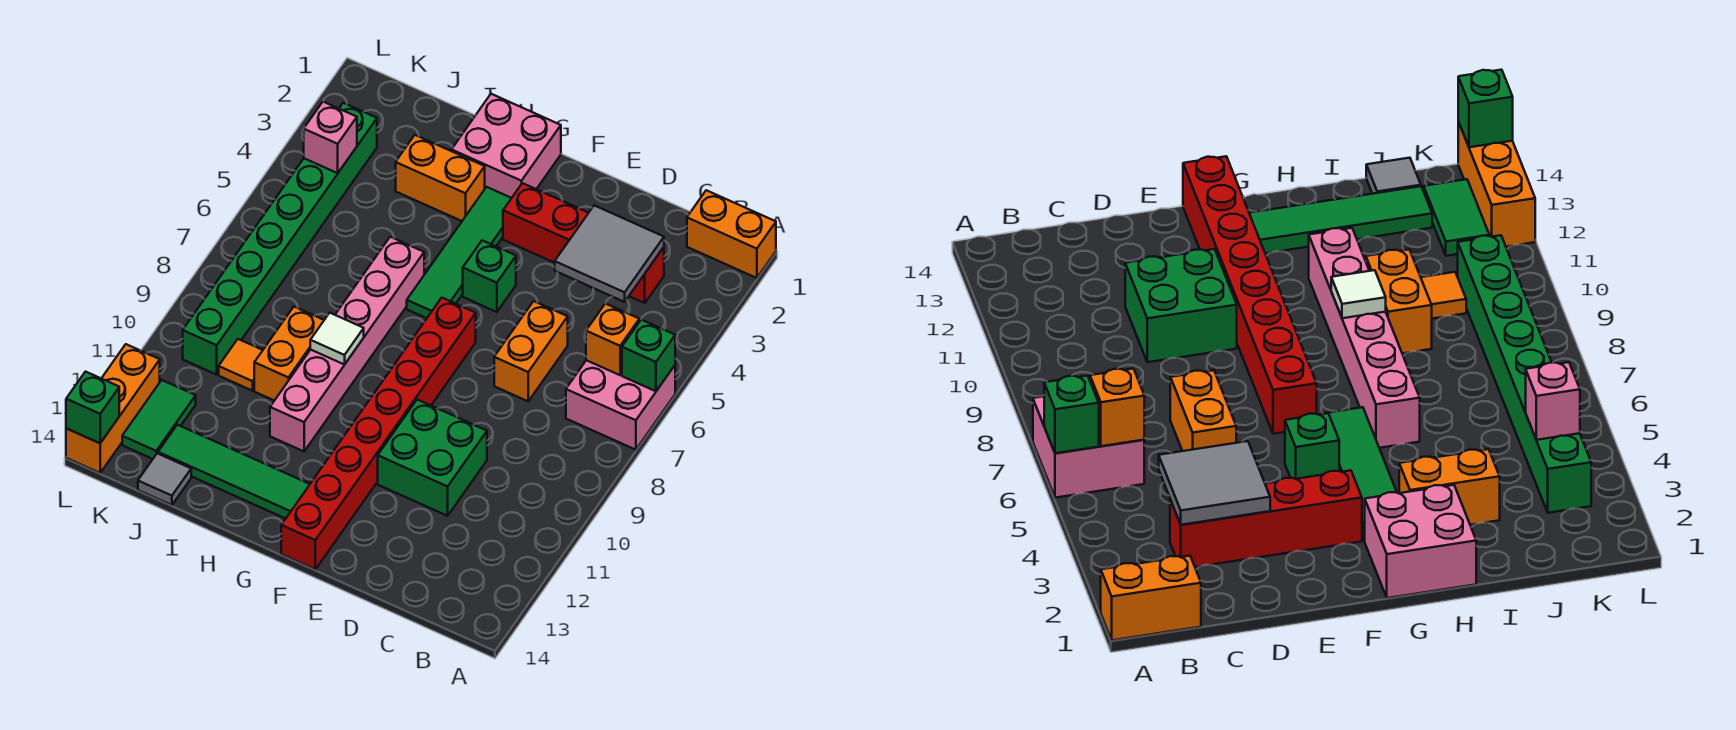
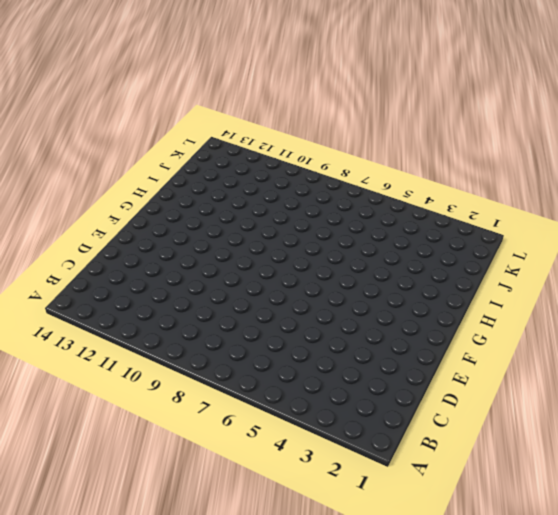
none -> orange brick A1:B1 level 1
none -> pink brick A6:B7 level 1
none -> red brick C3:F3 level 1

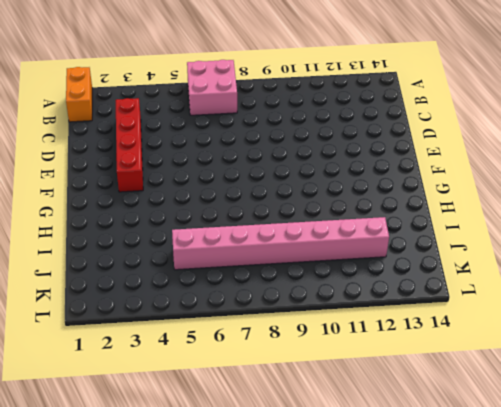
pink brick J5:J12 level 1 -> orange tile J10 level 1
none -> orange brick D6:D7 level 1
none -> green brick D10:E11 level 1
none -> green brick F5 level 1

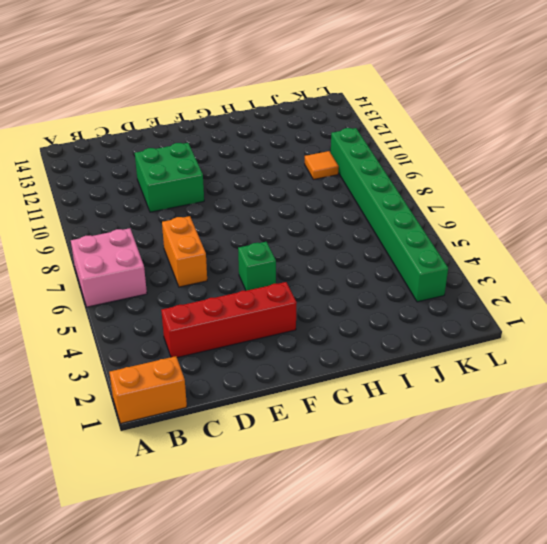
none -> red brick F7:F14 level 1
none -> pink brick G1:H2 level 1
none -> green tile G3:G6 level 1

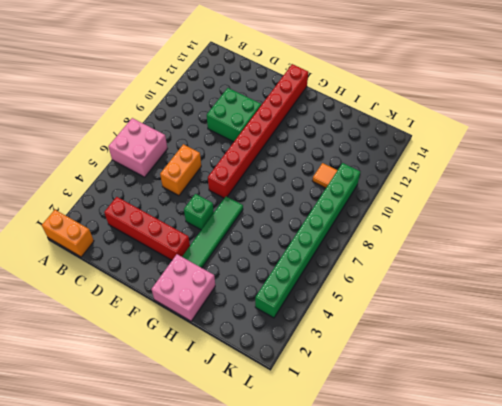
none -> green tile G13:J13 level 1
none -> orange brick H3:I3 level 1
none -> pink brick H6:H11 level 1

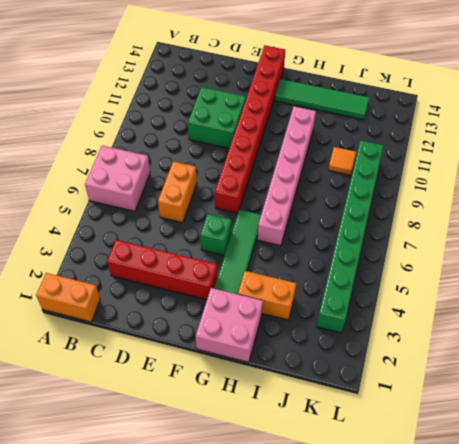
none -> orange brick I9:I10 level 1
none -> grey tile J14 level 1
none -> green tile K12:K13 level 1

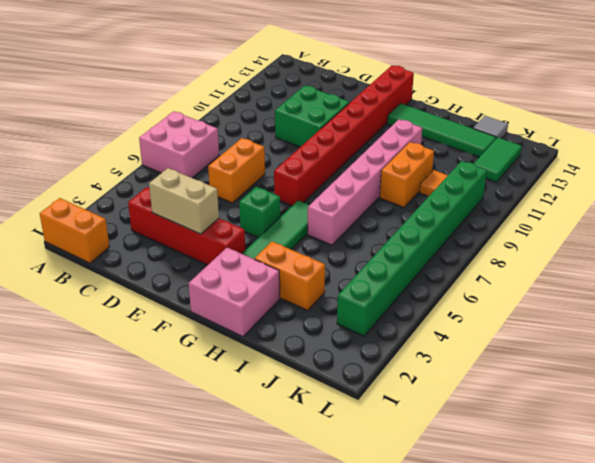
tan brick D3:E3 level 2 -> grey tile C3:D4 level 2
none -> orange brick L12:L14 level 1
none -> green brick A6 level 2
none -> orange brick B6 level 2

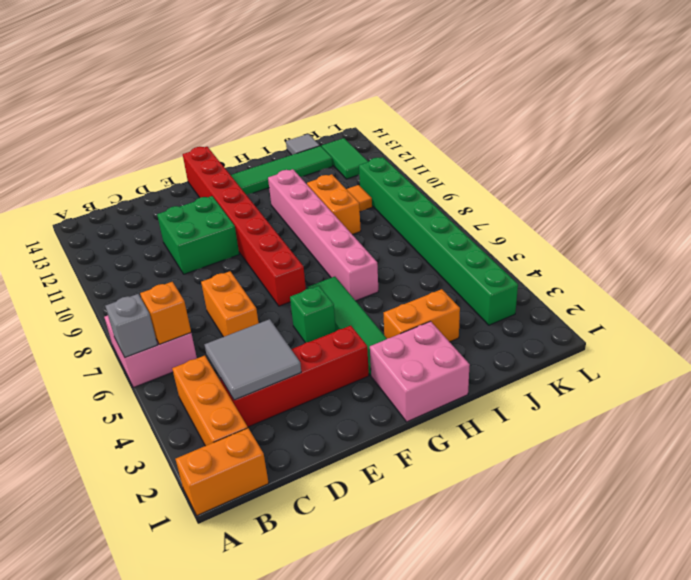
grey brick A6 level 2 -> green brick A6 level 2
orange brick B2:B4 level 1 -> orange brick L12:L14 level 1
none -> white tile H9 level 2
none -> pink brick K4 level 2
none -> green brick L14 level 2

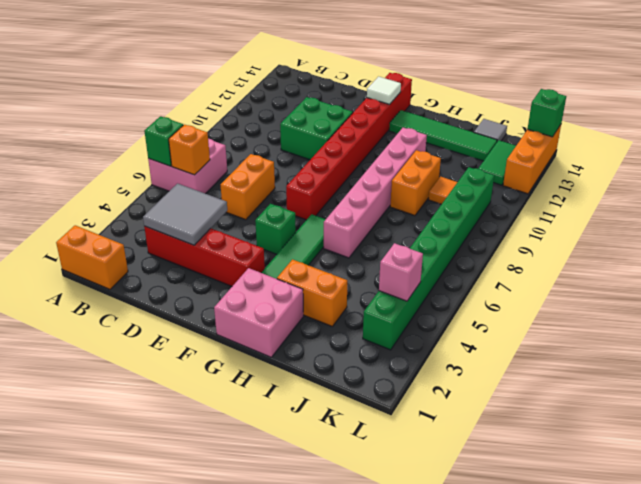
white tile F13 level 2 -> white tile H9 level 2

